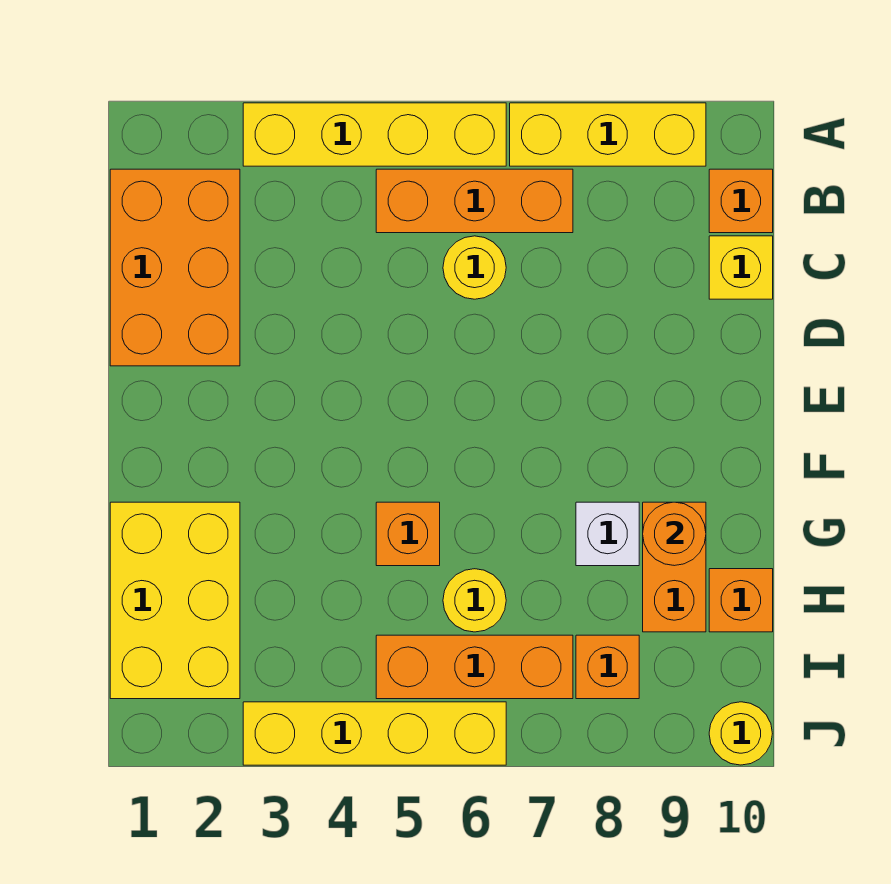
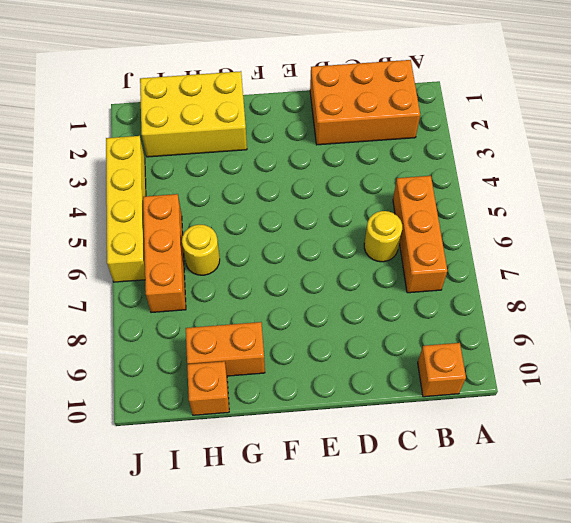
none -> yellow brick A3:A6 level 1
none -> yellow brick A7:A9 level 1
none -> yellow brick C10 level 1

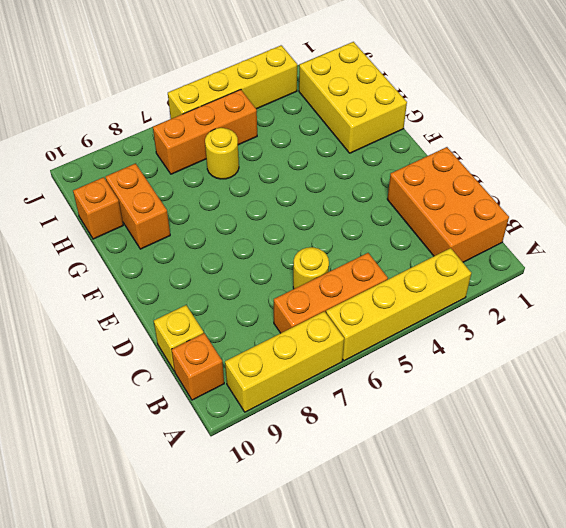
none -> orange brick G5 level 1
none -> white brick G8 level 1
none -> orange brick I8 level 1

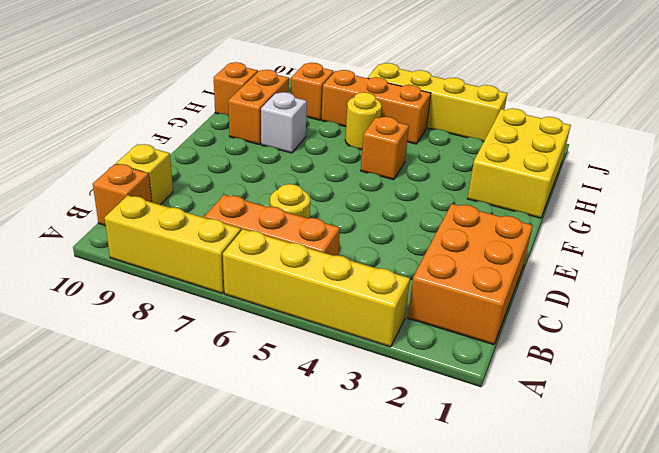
none -> yellow round brick J10 level 1
none -> orange round brick G9 level 2

